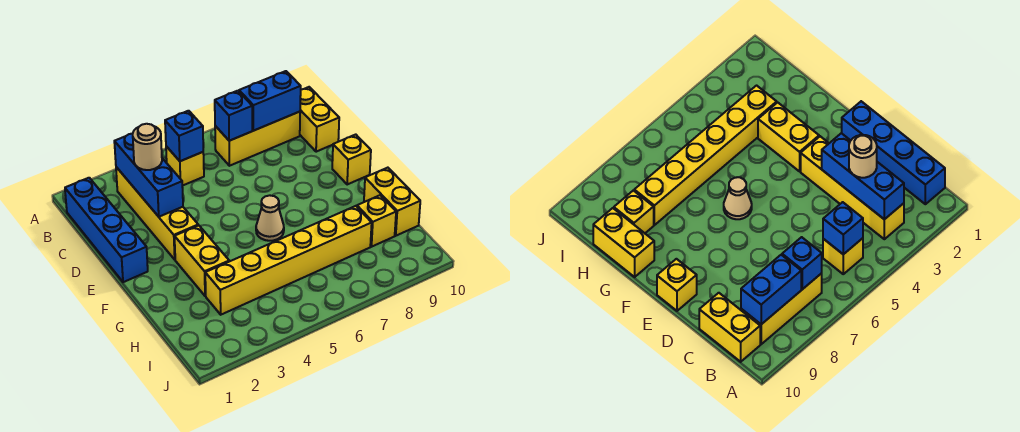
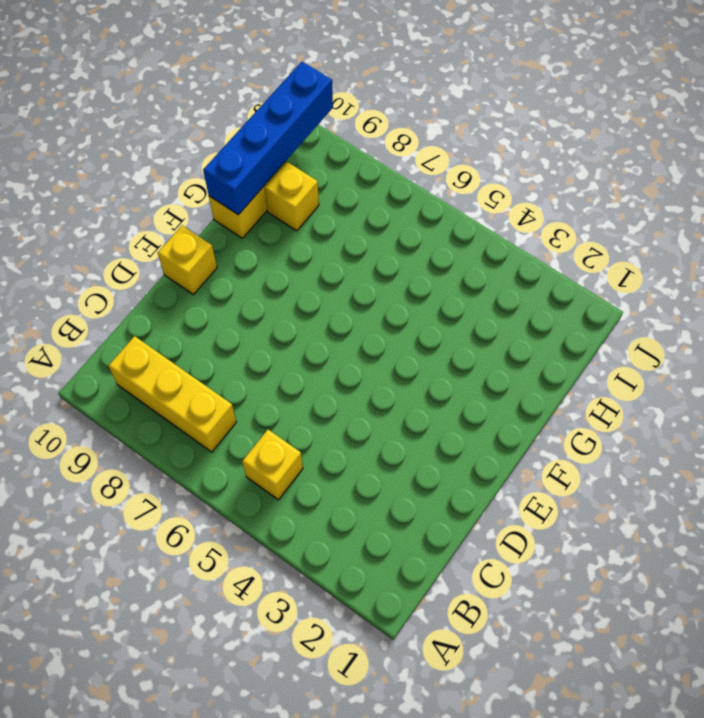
blue brick G10:J10 level 2 -> blue brick B1:E1 level 1
none -> yellow brick B3:E3 level 1
none -> yellow brick B10:C10 level 1
none -> yellow brick F3:G3 level 1

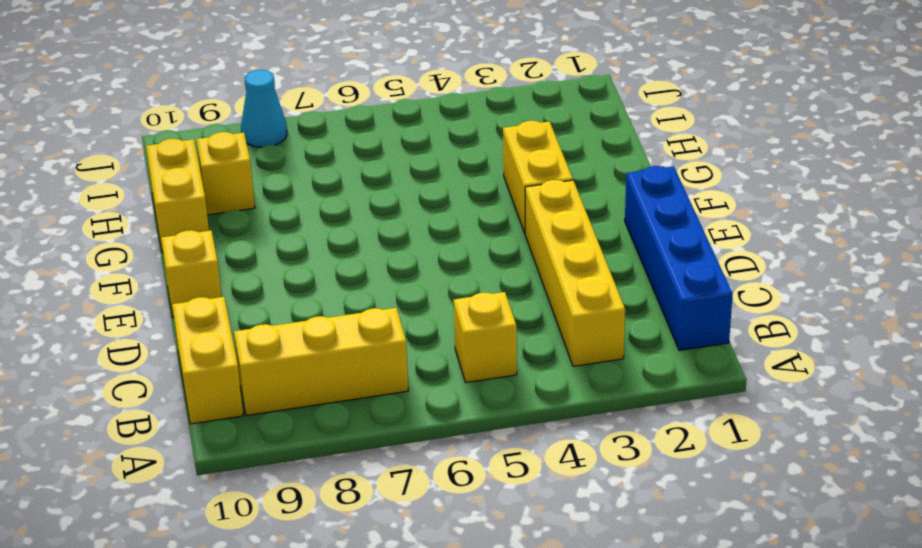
cyan cone J8 level 1 -> none
none -> tan cone F6 level 1
none -> yellow brick H3:H8 level 1
none -> blue brick B3:D3 level 2

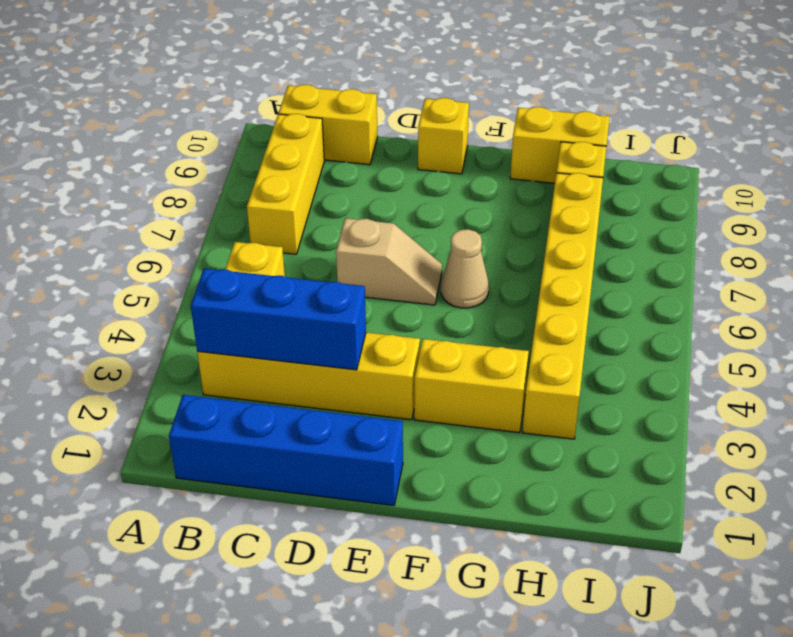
tan slope D6:E6 level 1 top D -> none
none -> blue brick B5 level 2
none -> blue brick B7 level 2
none -> blue brick B8:B9 level 2

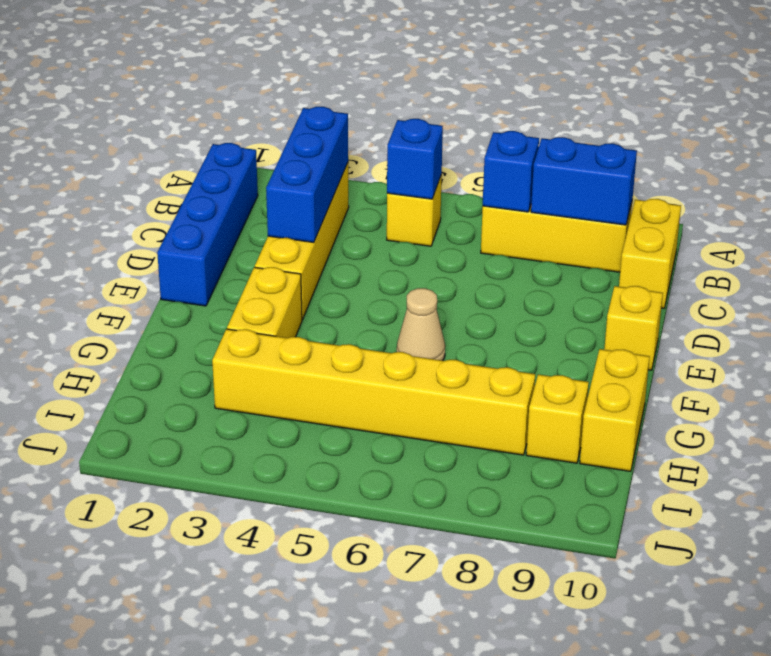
none -> tan round brick C3 level 3

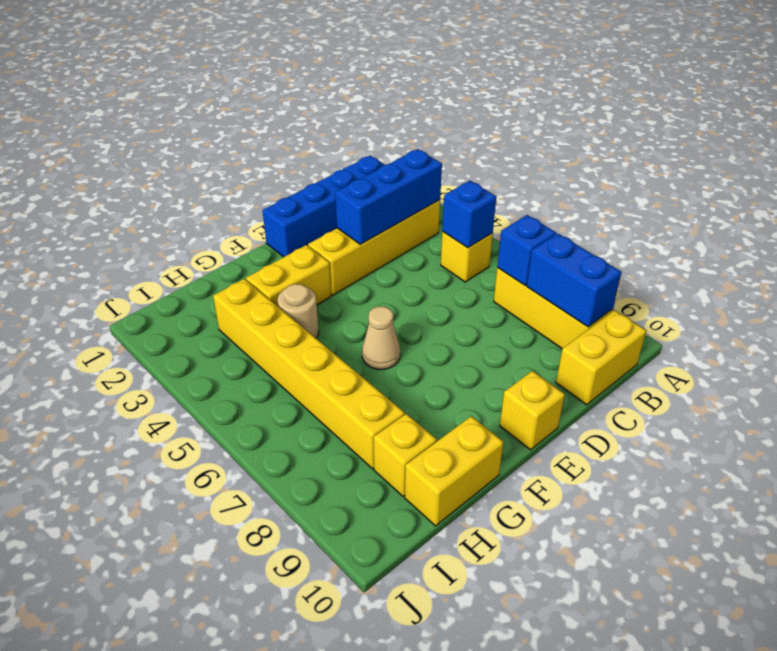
tan round brick G4 level 1 -> tan round brick C3 level 3

